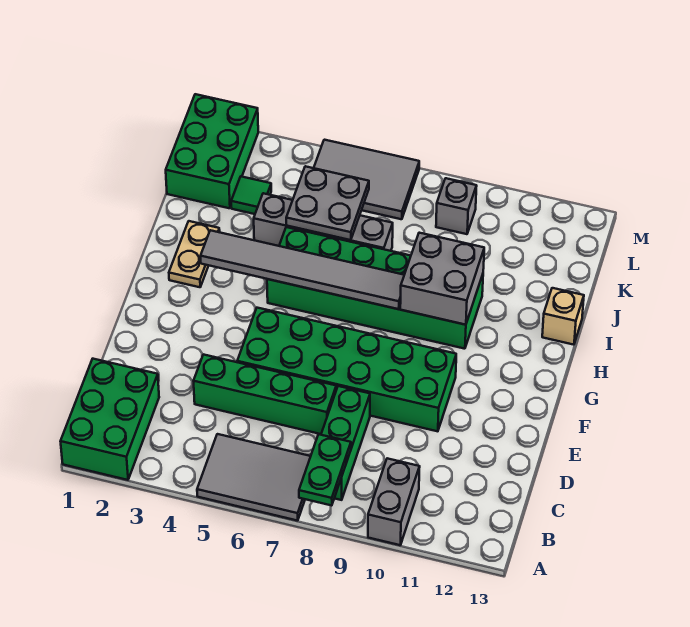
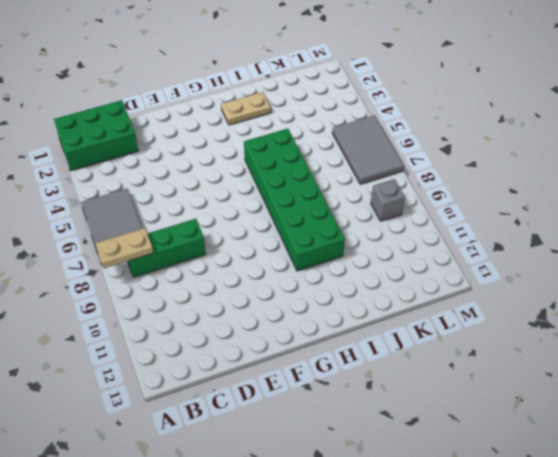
tan plate A8:B8 level 2 -> green plate A8:B8 level 2
none -> grey brick A10:B10 level 1
none -> green brick D4:D7 level 1
none -> green brick E5:F10 level 1

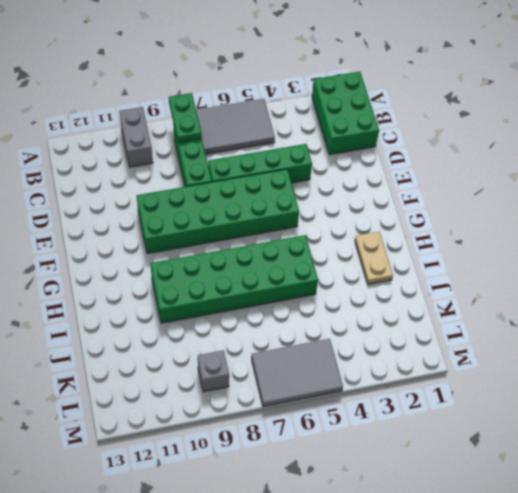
none -> tan brick I13 level 1
none -> grey brick J4:J7 level 1
none -> green brick K1:M2 level 1

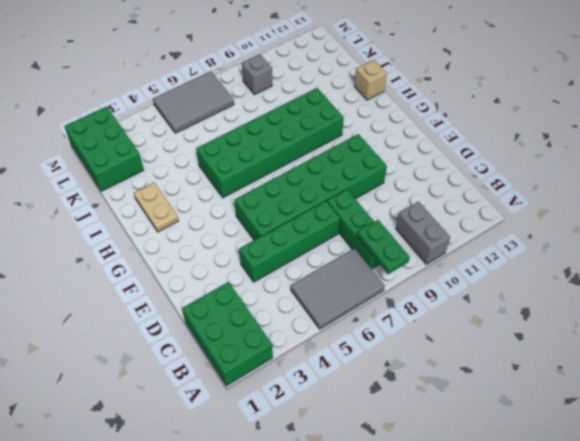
none -> grey brick J4:J7 level 1
none -> green tile K3 level 1
none -> grey tile H3:H8 level 2

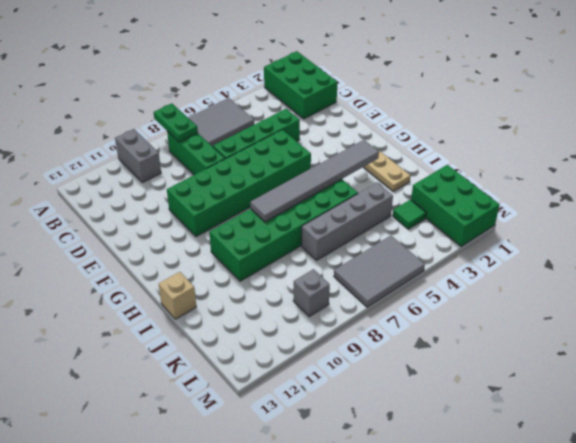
none -> grey brick H9:I10 level 2
none -> grey plate J5:K6 level 2

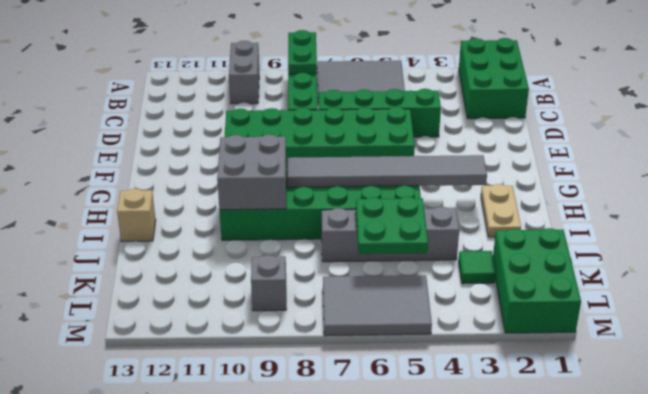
green plate J5:K6 level 2 -> grey plate J5:K6 level 2

